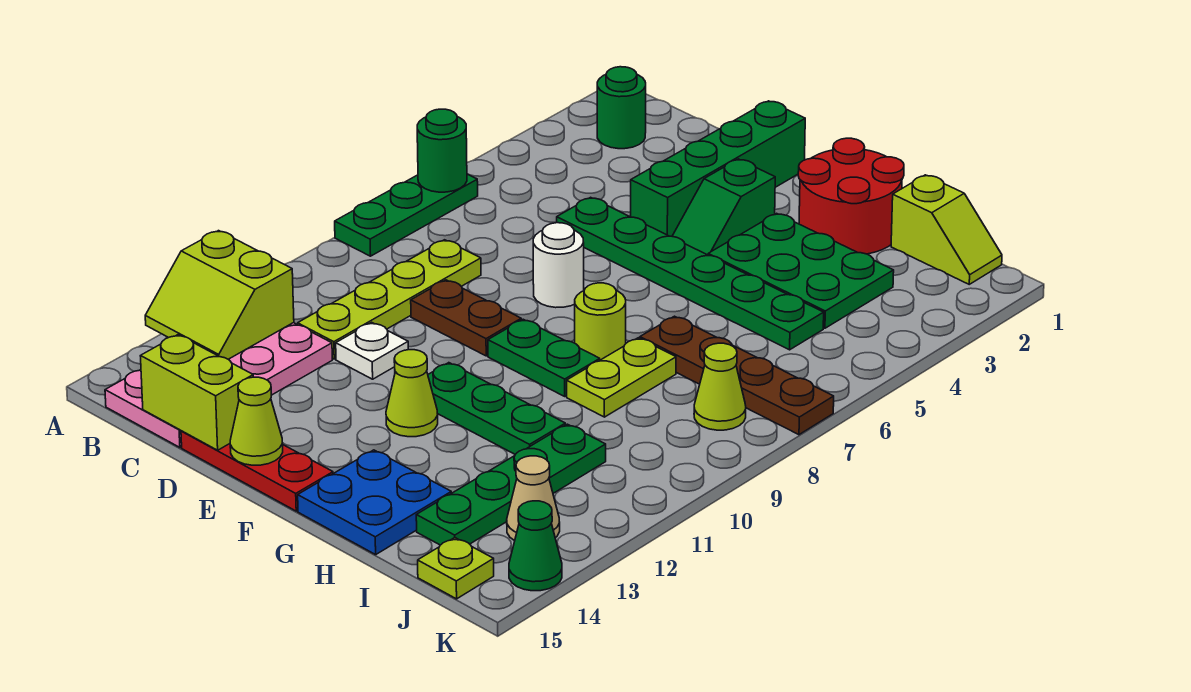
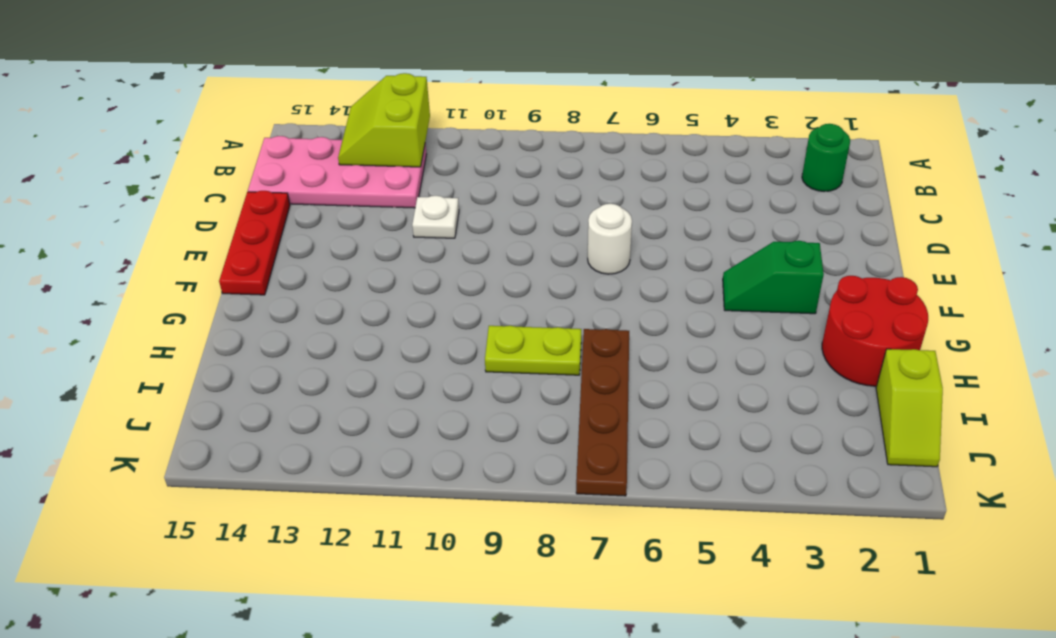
none -> green plate A6:A8 level 1
none -> lime plate C8:C11 level 1
none -> green plate D5:I5 level 1
none -> brown plate D9:E9 level 1

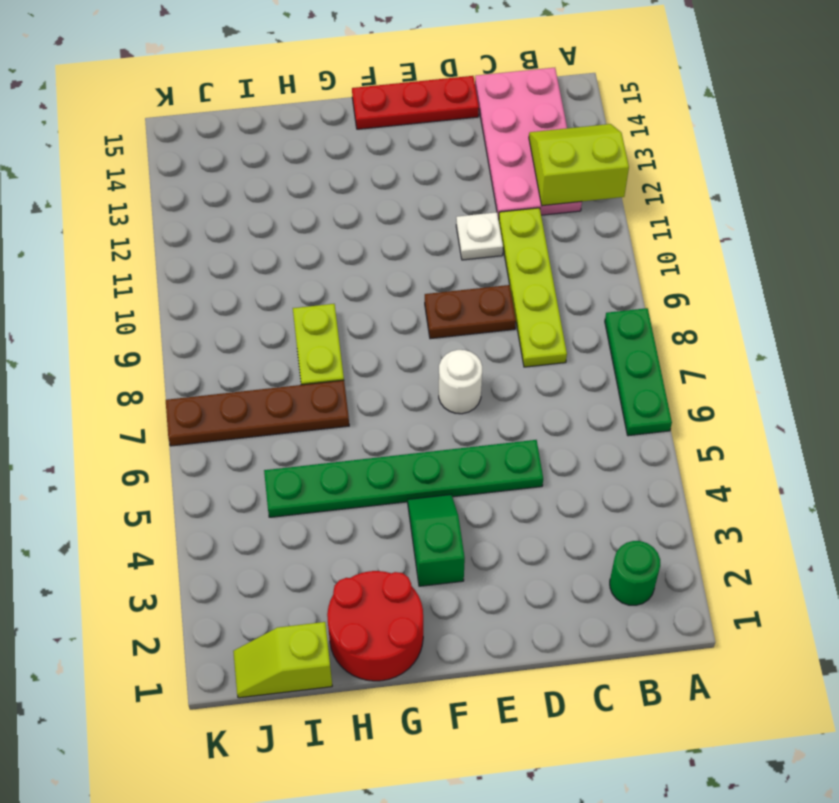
none -> green brick E1:E4 level 1
none -> green plate F9:G9 level 1
none -> green plate F11:H11 level 1
none -> lime cone F12 level 1

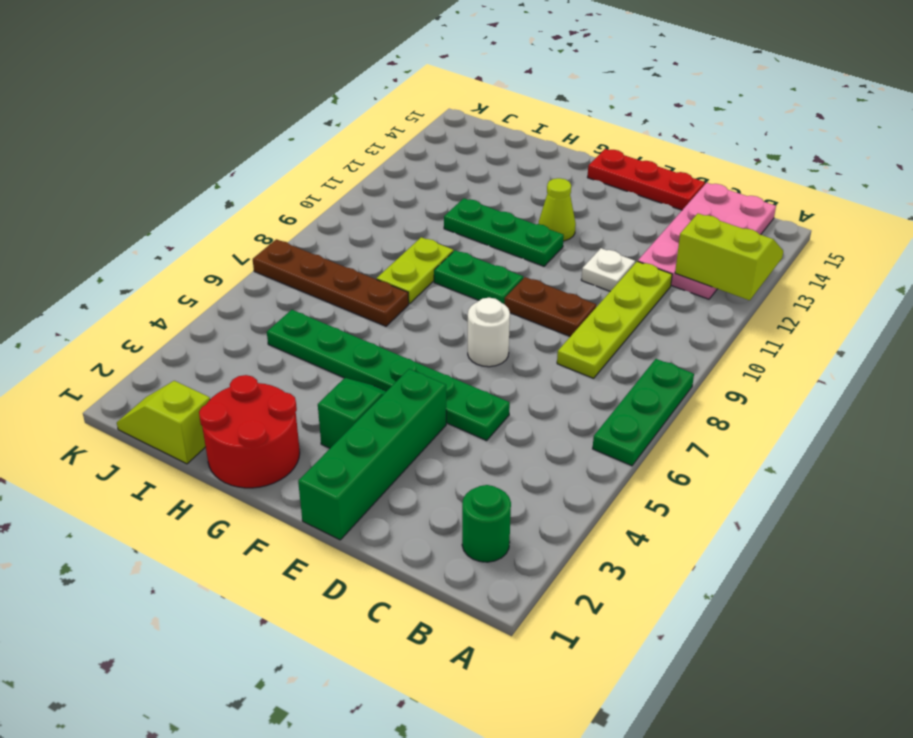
none -> green plate G3:I4 level 1
none -> lime round brick G8 level 1
none -> blue plate G14:H15 level 1
none -> green plate I11:I14 level 1

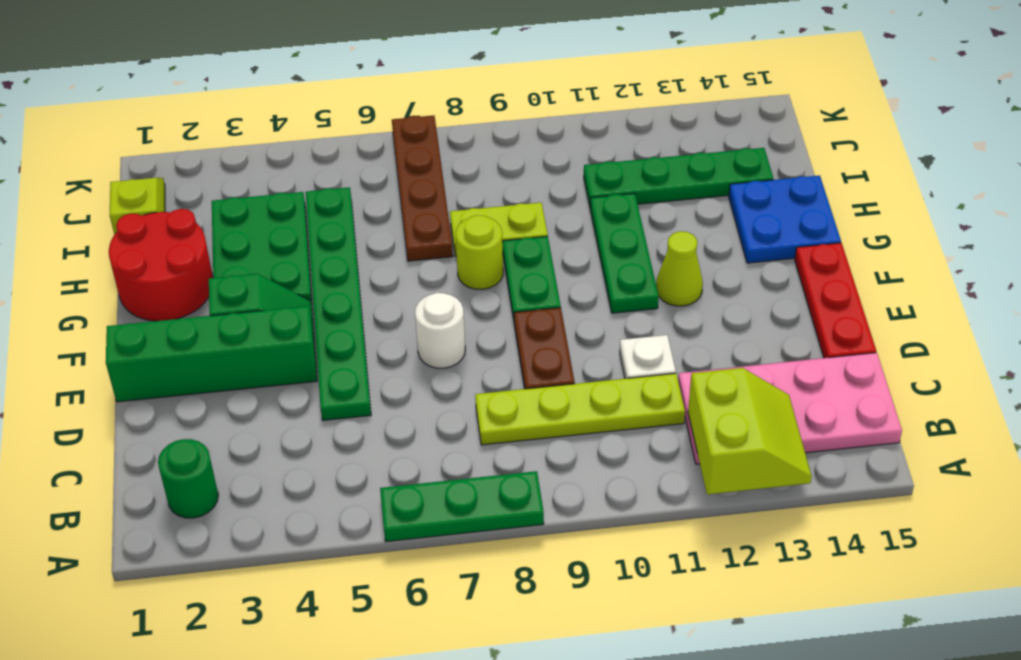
none -> lime cone J8 level 1
none -> tan cone J13 level 1
none -> lime plate J15 level 1
none -> green cone K14 level 1

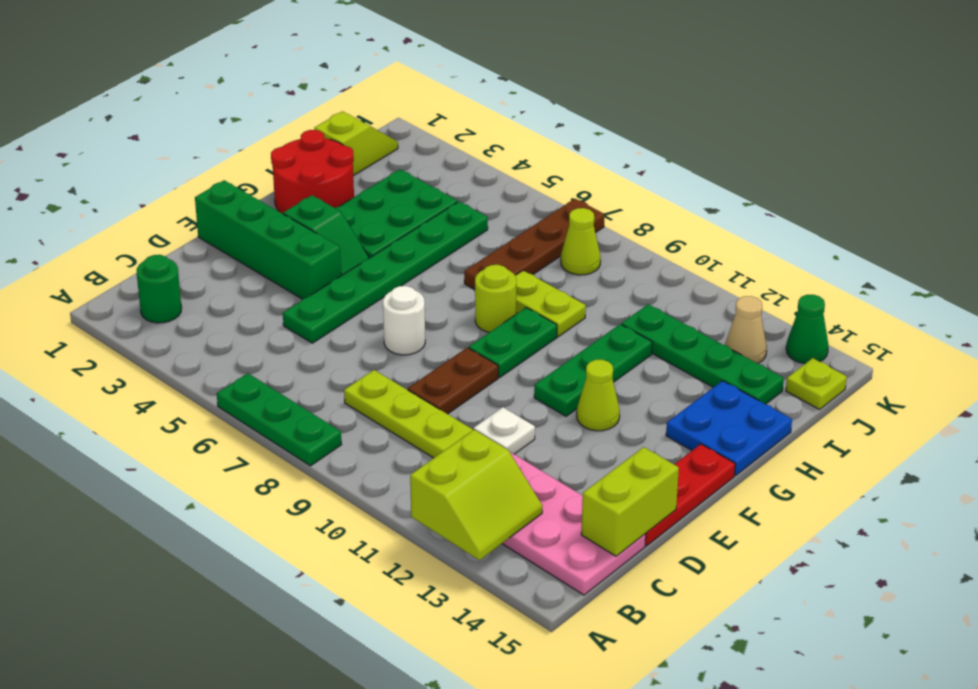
none -> green round brick A6 level 2
none -> lime cone E15 level 2

